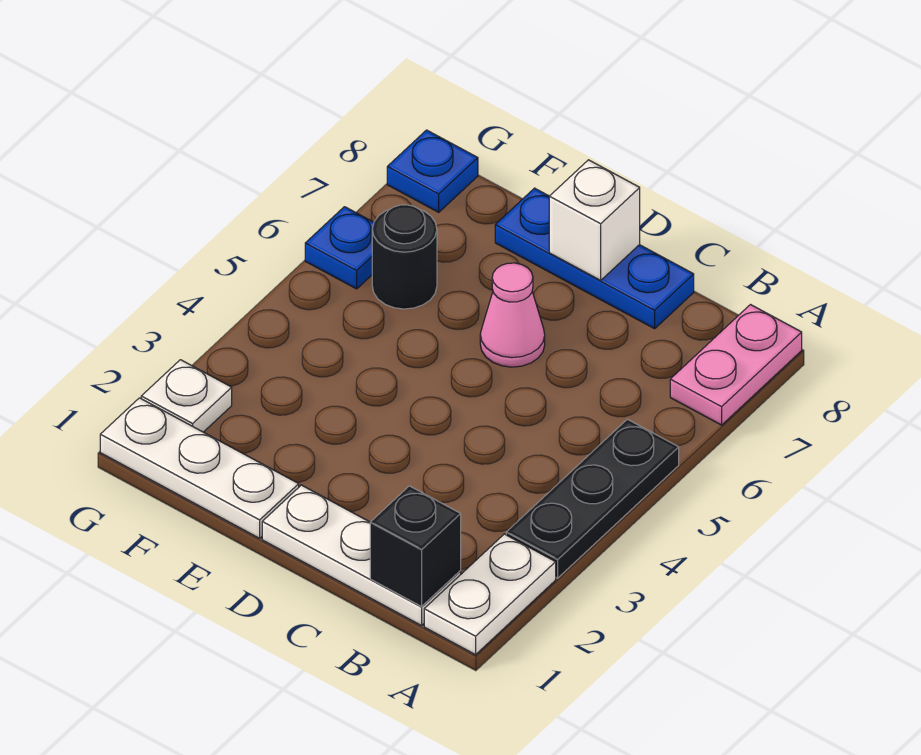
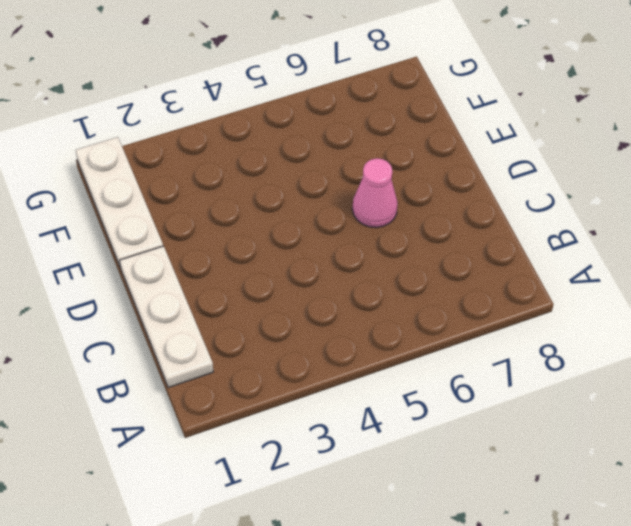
none -> white plate A1:A2 level 1
none -> black plate A3:A5 level 1
none -> pink plate A7:A8 level 1

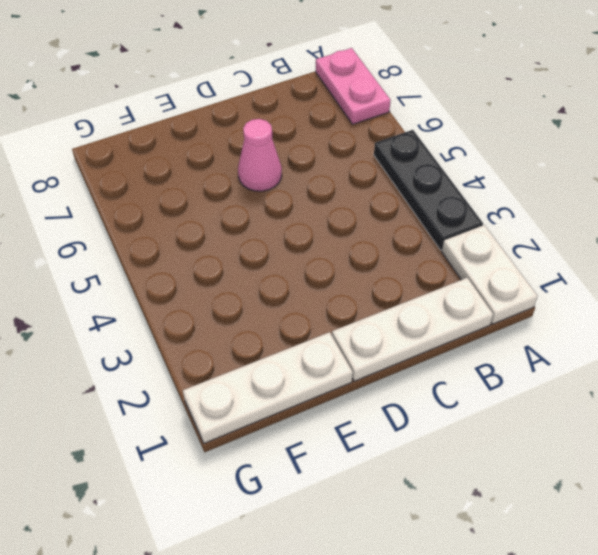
none -> blue plate C8:E8 level 1
none -> black round brick F6 level 1
none -> white plate G2 level 1

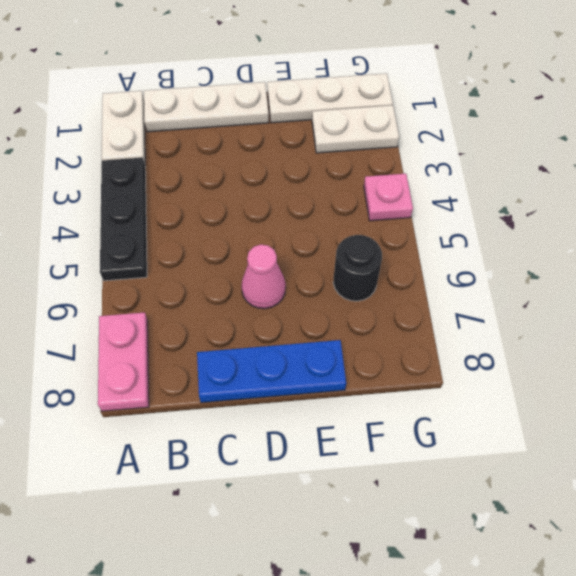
white plate F2:G2 level 1 -> white plate G2 level 1
pink plate G4 level 1 -> none
none -> blue plate G6 level 1
none -> blue plate G8 level 1
none -> black brick B1 level 2

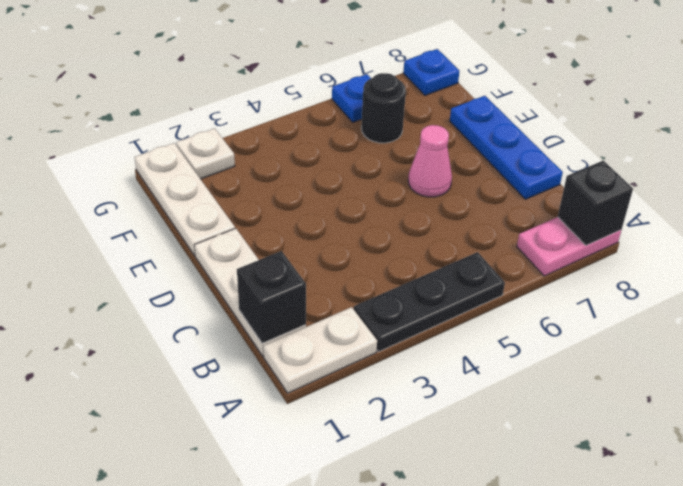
black brick A8 level 2 -> none
none -> white brick D8 level 2

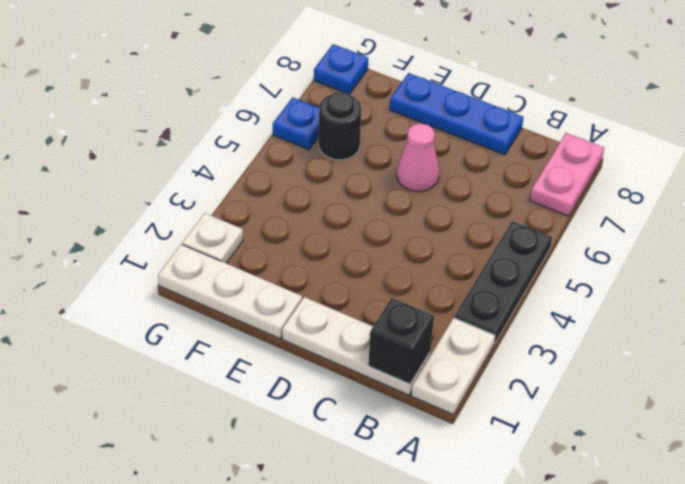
none -> white brick D8 level 2

